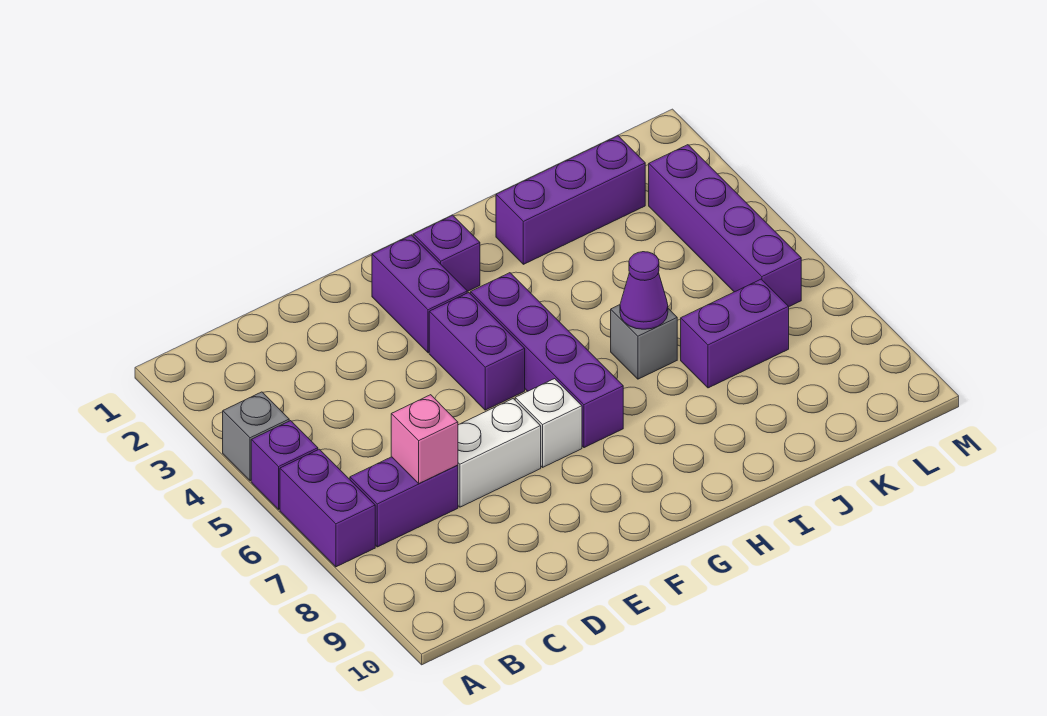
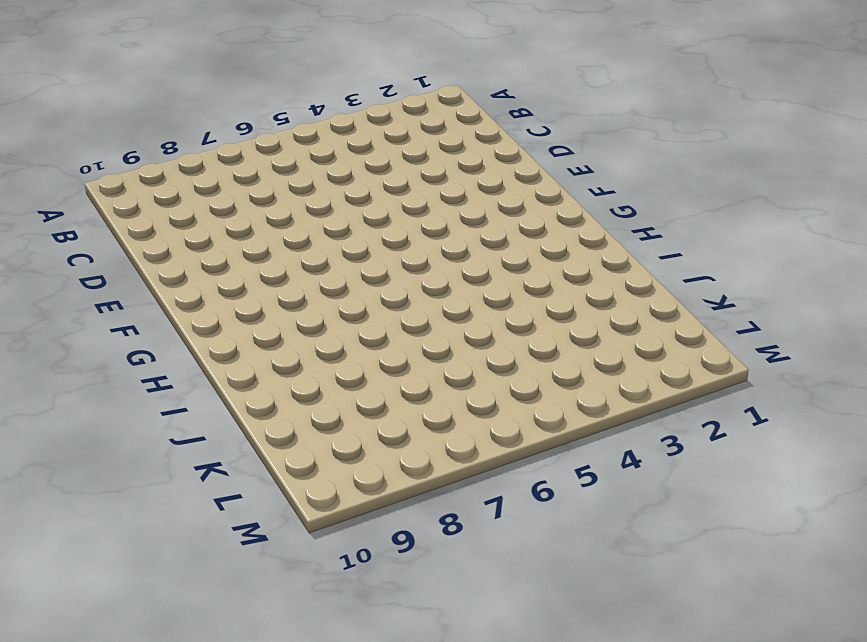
none -> grey brick A4 level 1
none -> purple brick A5 level 1
none -> purple brick A6:A7 level 1

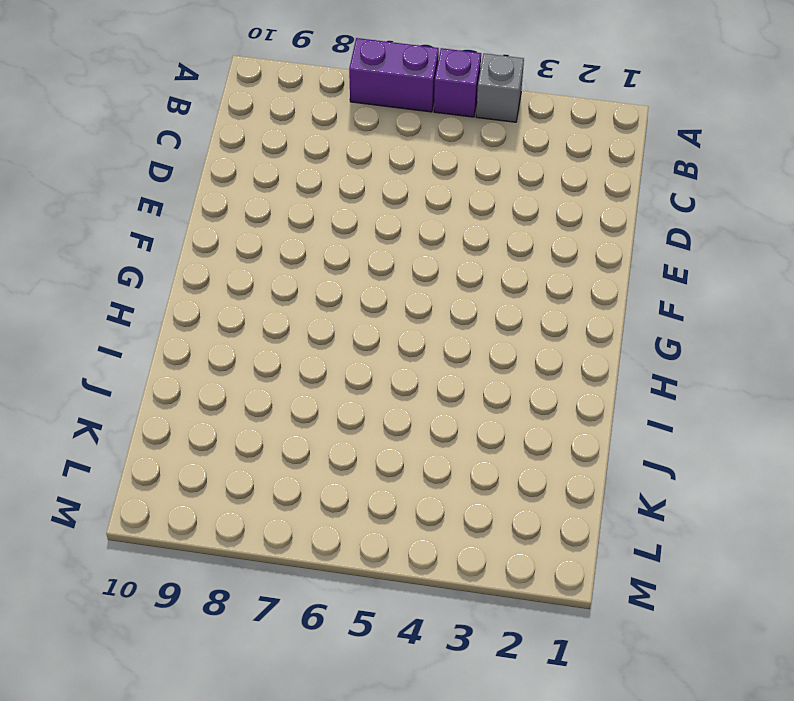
none -> purple brick B7:C7 level 1
none -> white brick D7:E7 level 1
none -> purple brick F2:F3 level 1

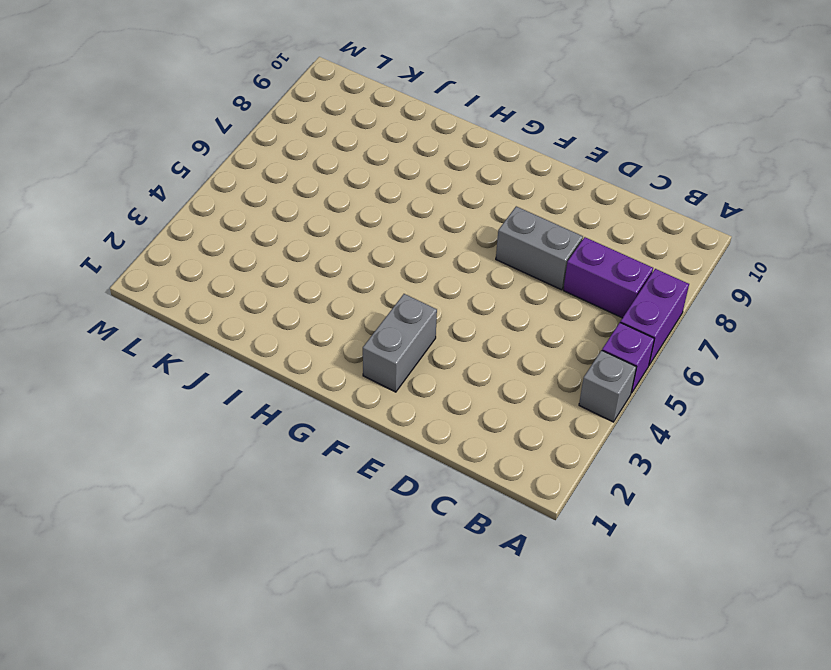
grey brick D7:E7 level 1 -> white brick D7:E7 level 1
grey brick F2:F3 level 1 -> purple brick F2:F3 level 1
none -> purple brick F4:F5 level 1
none -> white brick F7 level 1
none -> purple brick G2 level 1

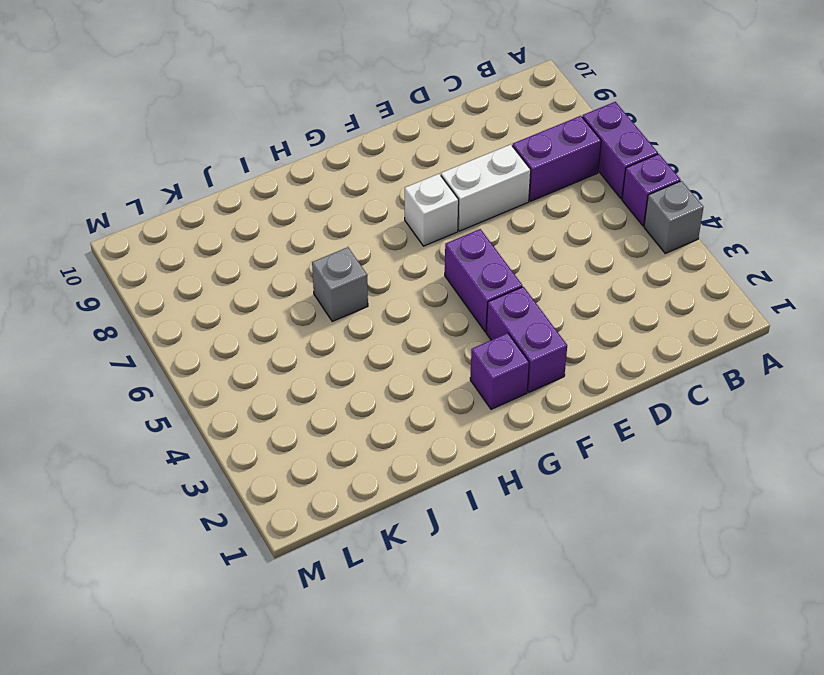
none -> purple brick G4:G7 level 1
none -> purple brick I2:K2 level 1
none -> purple brick J7:K7 level 1

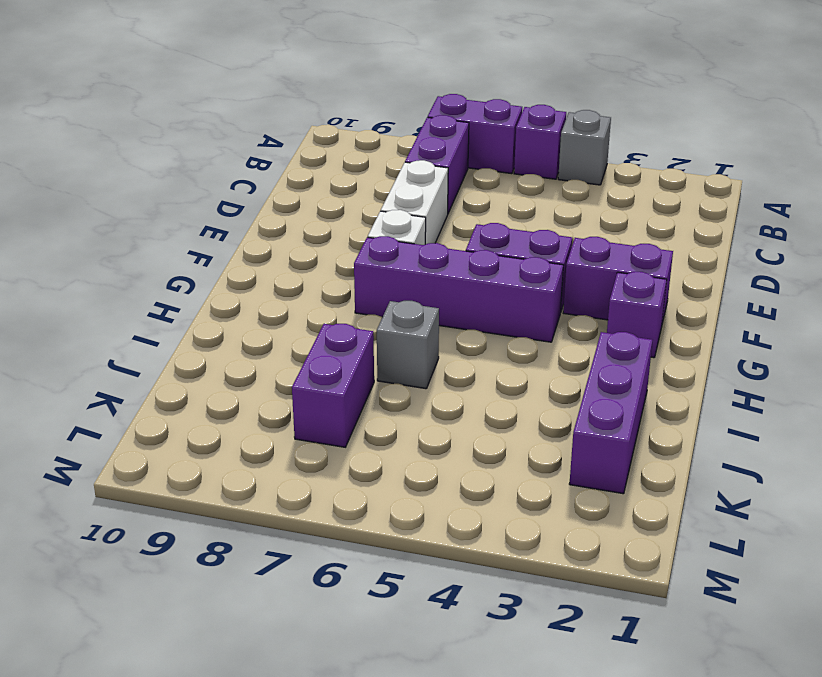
none -> purple brick L3:L6 level 1
none -> pink brick C7 level 2
none -> purple cone I6 level 2

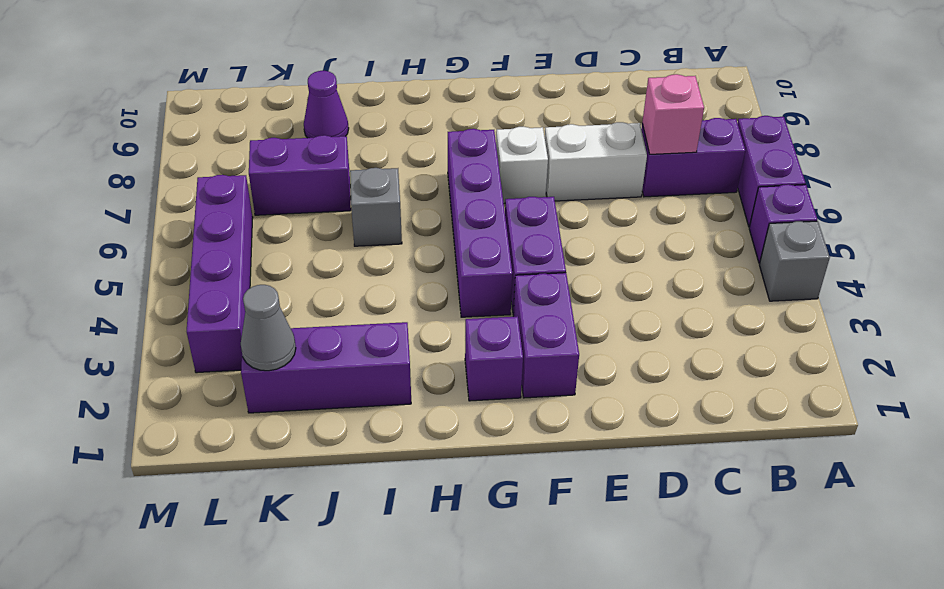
purple cone J9 level 1 -> purple cone I6 level 2
grey cone K2 level 2 -> none

